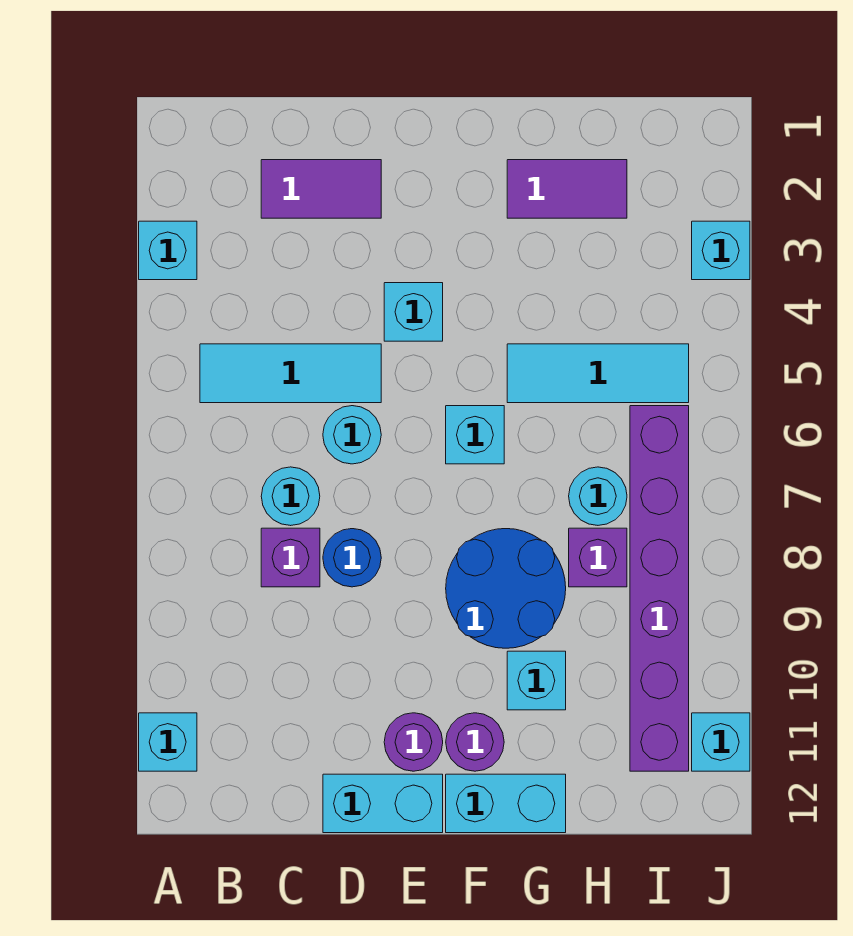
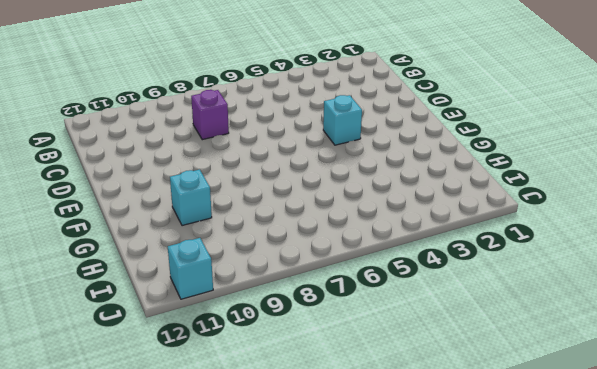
none -> cyan brick A3 level 1
none -> cyan brick A11 level 1
none -> cyan tile B5:D5 level 1

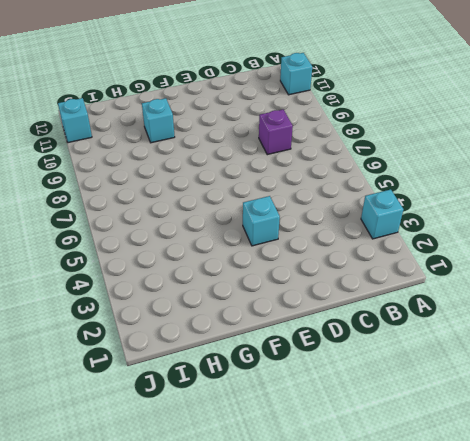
none -> cyan tile B5:D5 level 1
none -> purple tile C2:D2 level 1
none -> cyan round brick C7 level 1

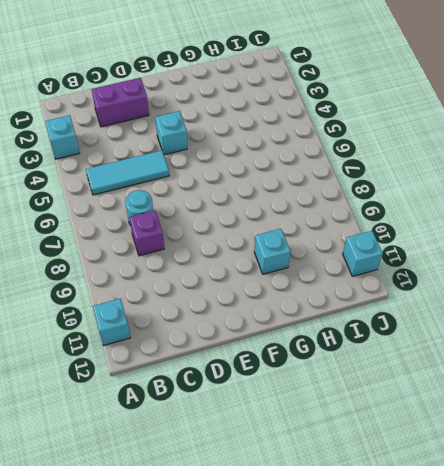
purple brick C2:D2 level 1 -> purple tile C2:D2 level 1
none -> cyan round brick D6 level 1
none -> blue round brick D8 level 1
none -> cyan brick D12:E12 level 1

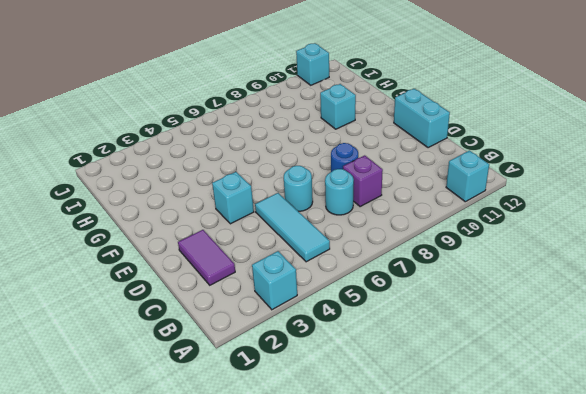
none -> purple round brick E11 level 1
none -> cyan brick F6 level 1
none -> blue round brick F8:G9 level 1

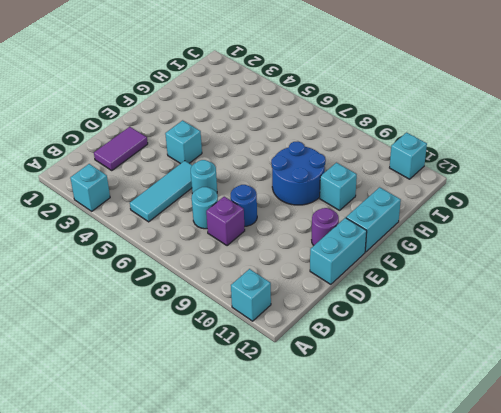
none -> cyan brick F6 level 1
none -> purple round brick F11 level 1
none -> purple tile G2:H2 level 1

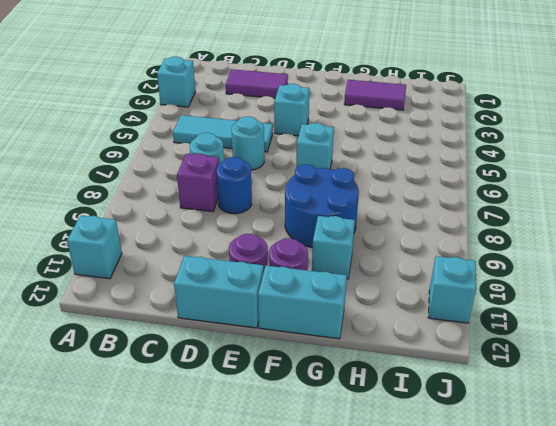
none -> cyan tile G5:I5 level 1
none -> cyan round brick H7 level 1
none -> purple brick H8 level 1

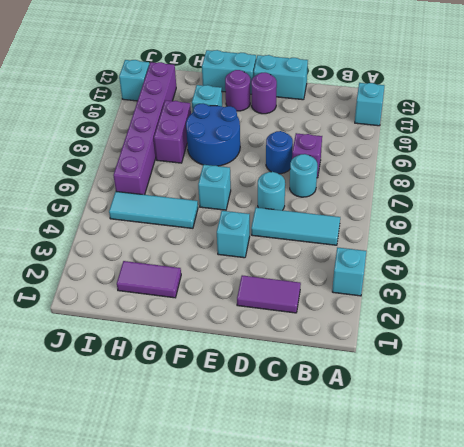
purple brick H8:H9 level 1 -> purple brick H8 level 1
none -> cyan round brick H7 level 1
none -> cyan brick J3 level 1

